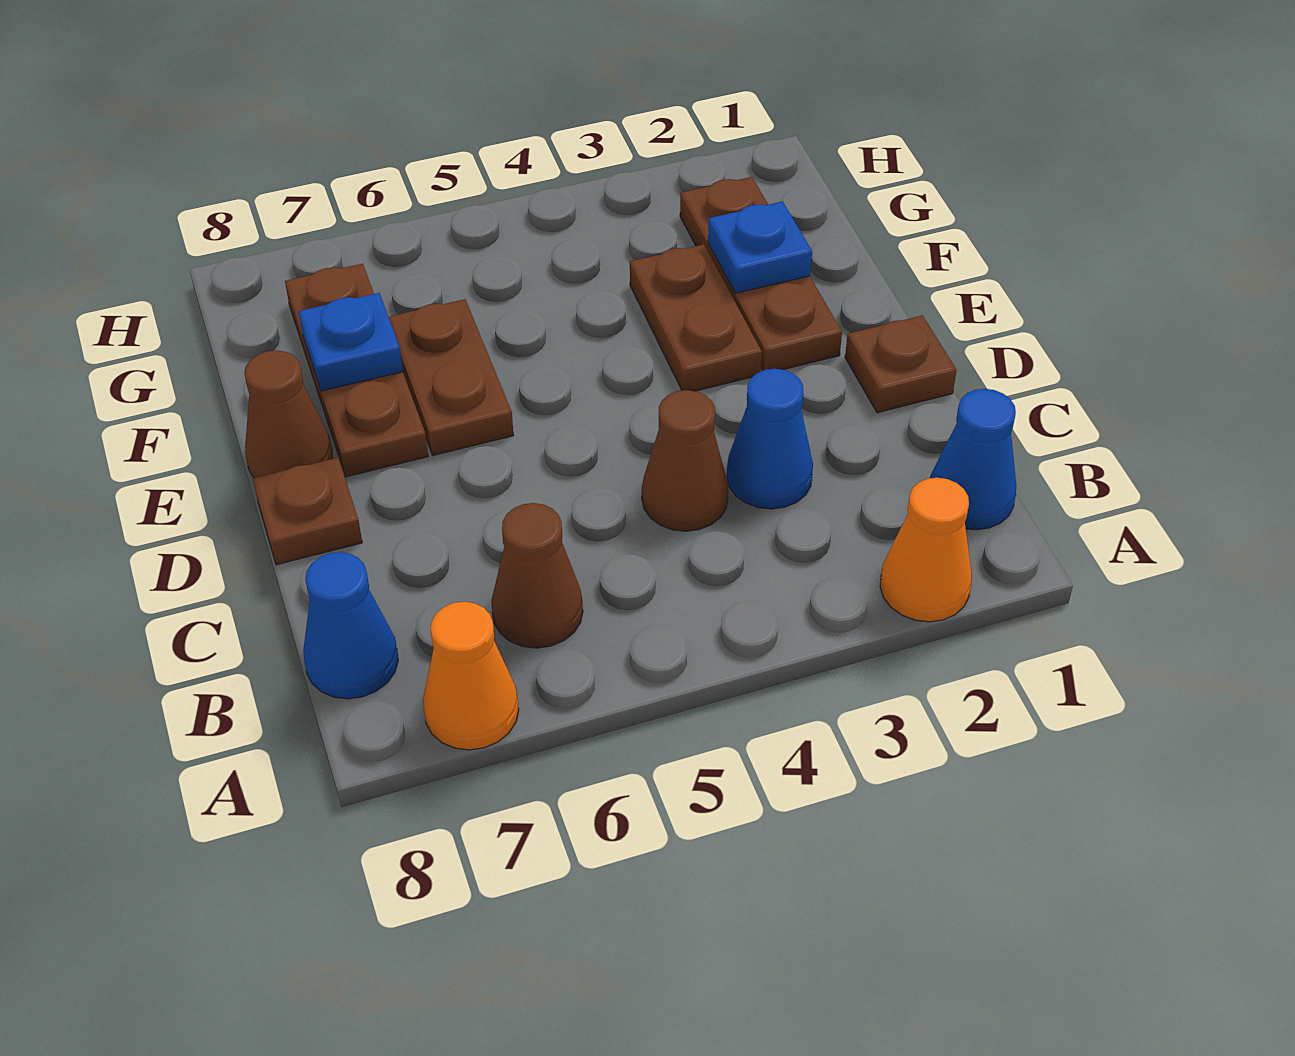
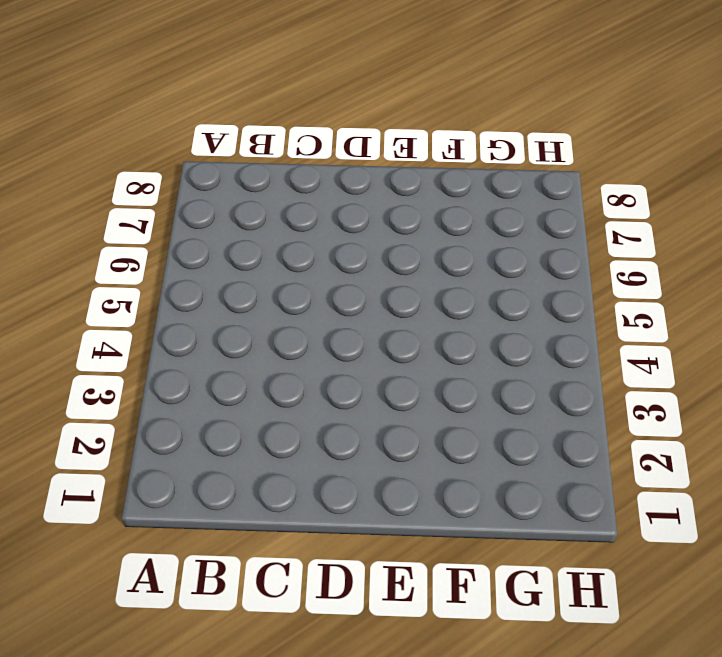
none -> orange cone A2 level 1
none -> orange cone A7 level 1
none -> blue cone B1 level 1

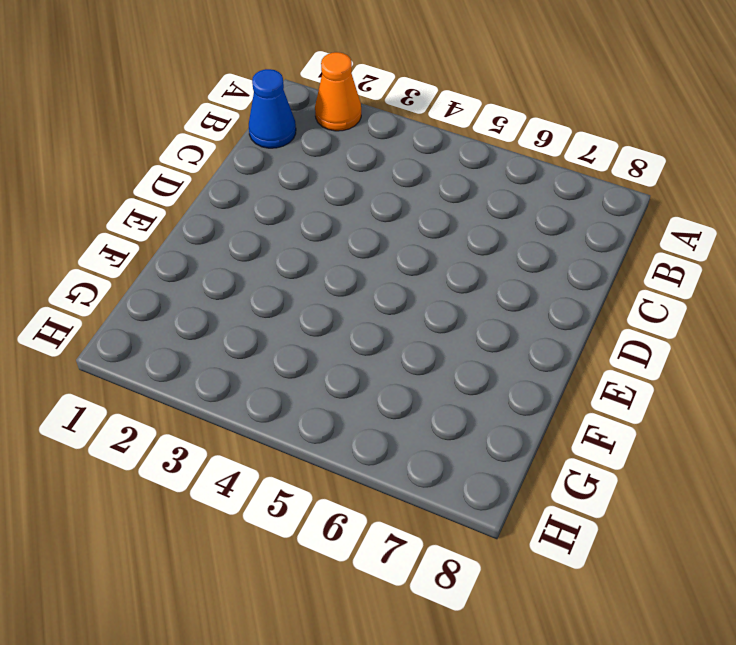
none -> orange cone A7 level 1
none -> brown cone B6 level 1
none -> blue cone B8 level 1

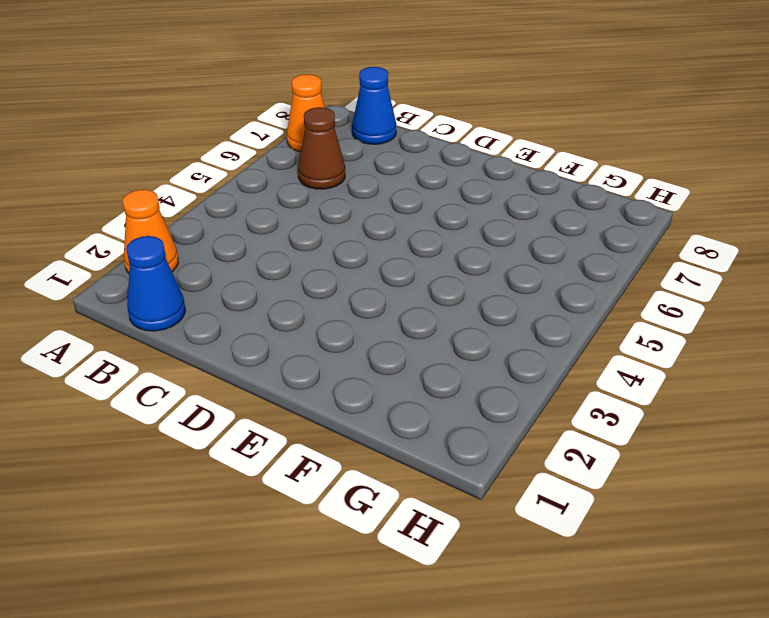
none -> blue cone C3 level 1
none -> brown cone C4 level 1
none -> brown plate D1 level 1

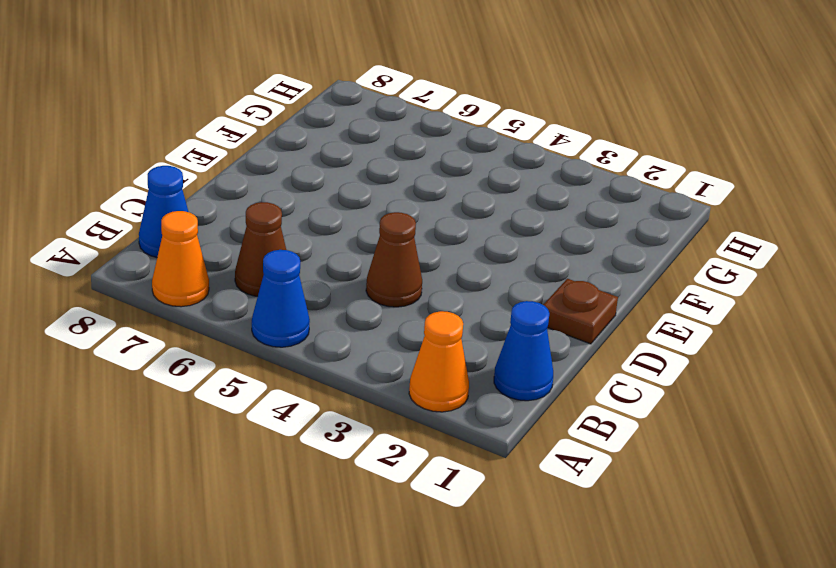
blue cone A5 level 1 -> blue cone C3 level 1
none -> brown plate D8 level 1
none -> brown plate E2:G2 level 1
none -> brown plate E3:F3 level 1

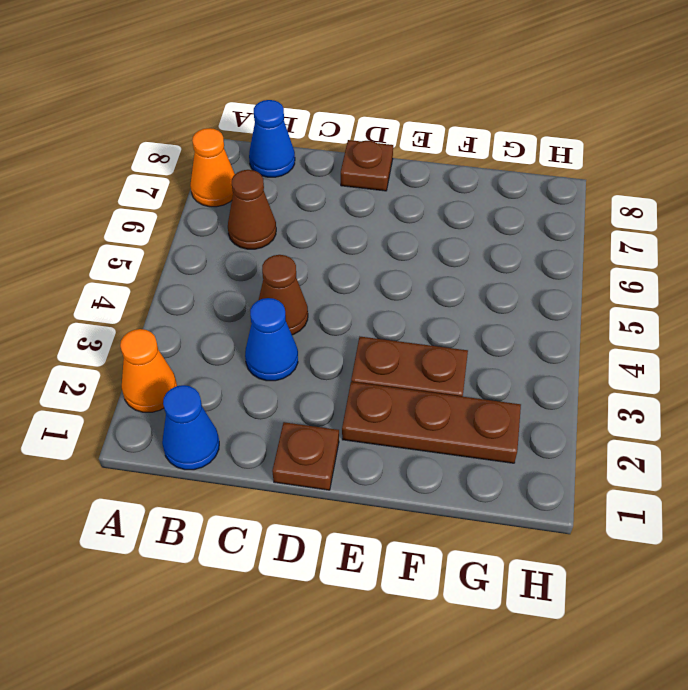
none -> brown plate E6:F6 level 1
none -> brown plate E7:G7 level 1
none -> brown cone E8 level 1

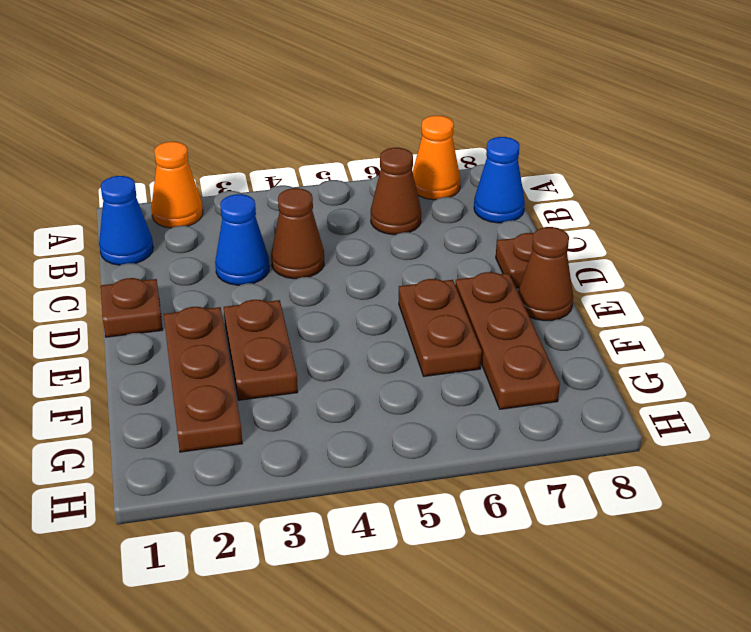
none -> blue plate F2 level 2
none -> blue plate F7 level 2

